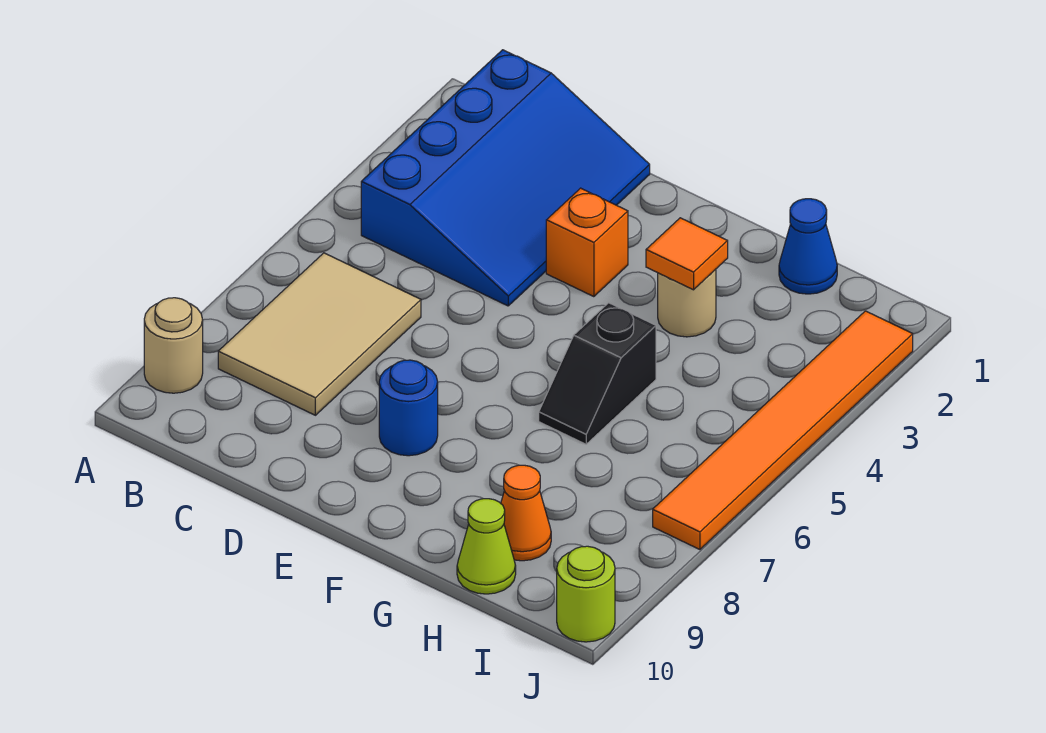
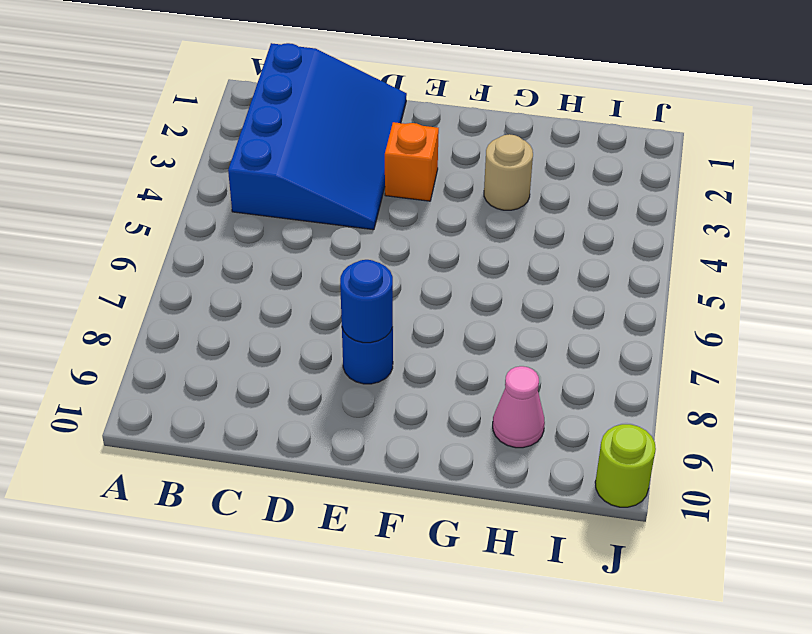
blue round brick E8 level 2 -> none
pink cone H9 level 1 -> orange cone H9 level 1
none -> tan round brick A9 level 1
none -> tan tile B6:C8 level 1
none -> black slope G5:G6 level 1 top 5

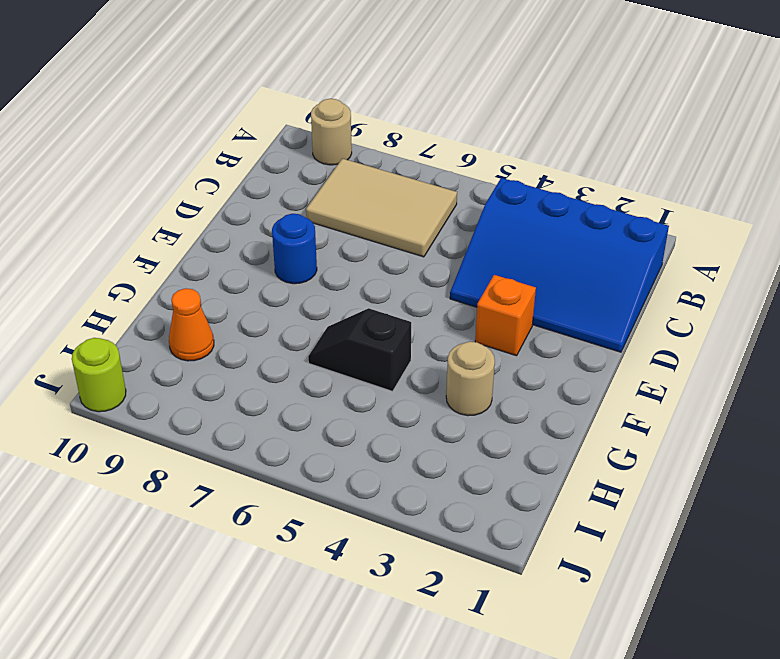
none -> blue cone H1 level 1
none -> lime cone H10 level 1
none -> orange tile J2:J7 level 1

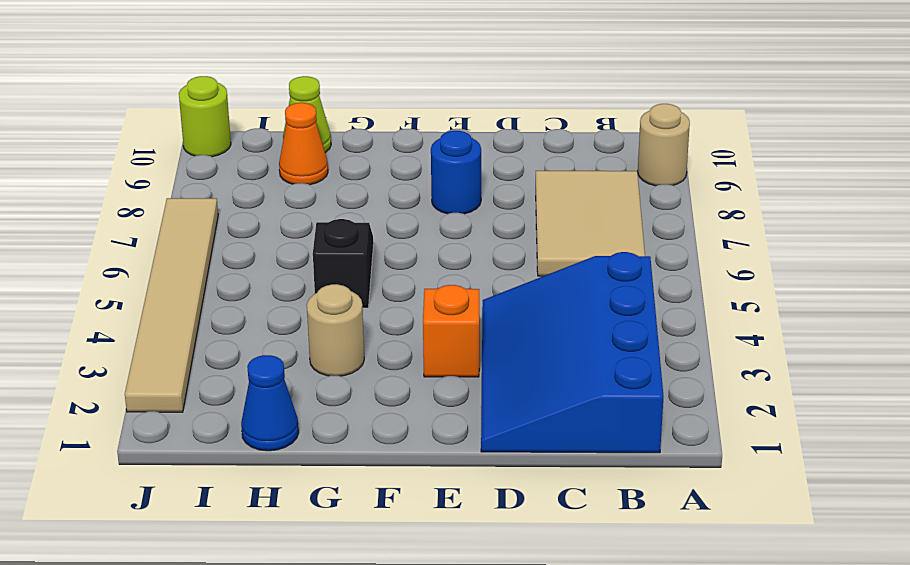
tan tile J2:J7 level 1 -> orange tile J2:J7 level 1
none -> orange tile G3 level 2

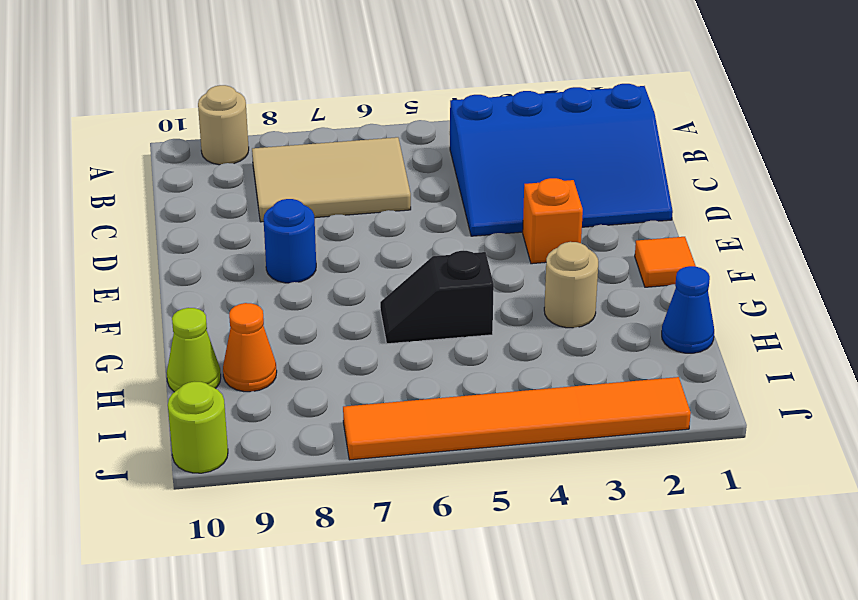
orange tile F1 level 1 -> orange tile G3 level 2

